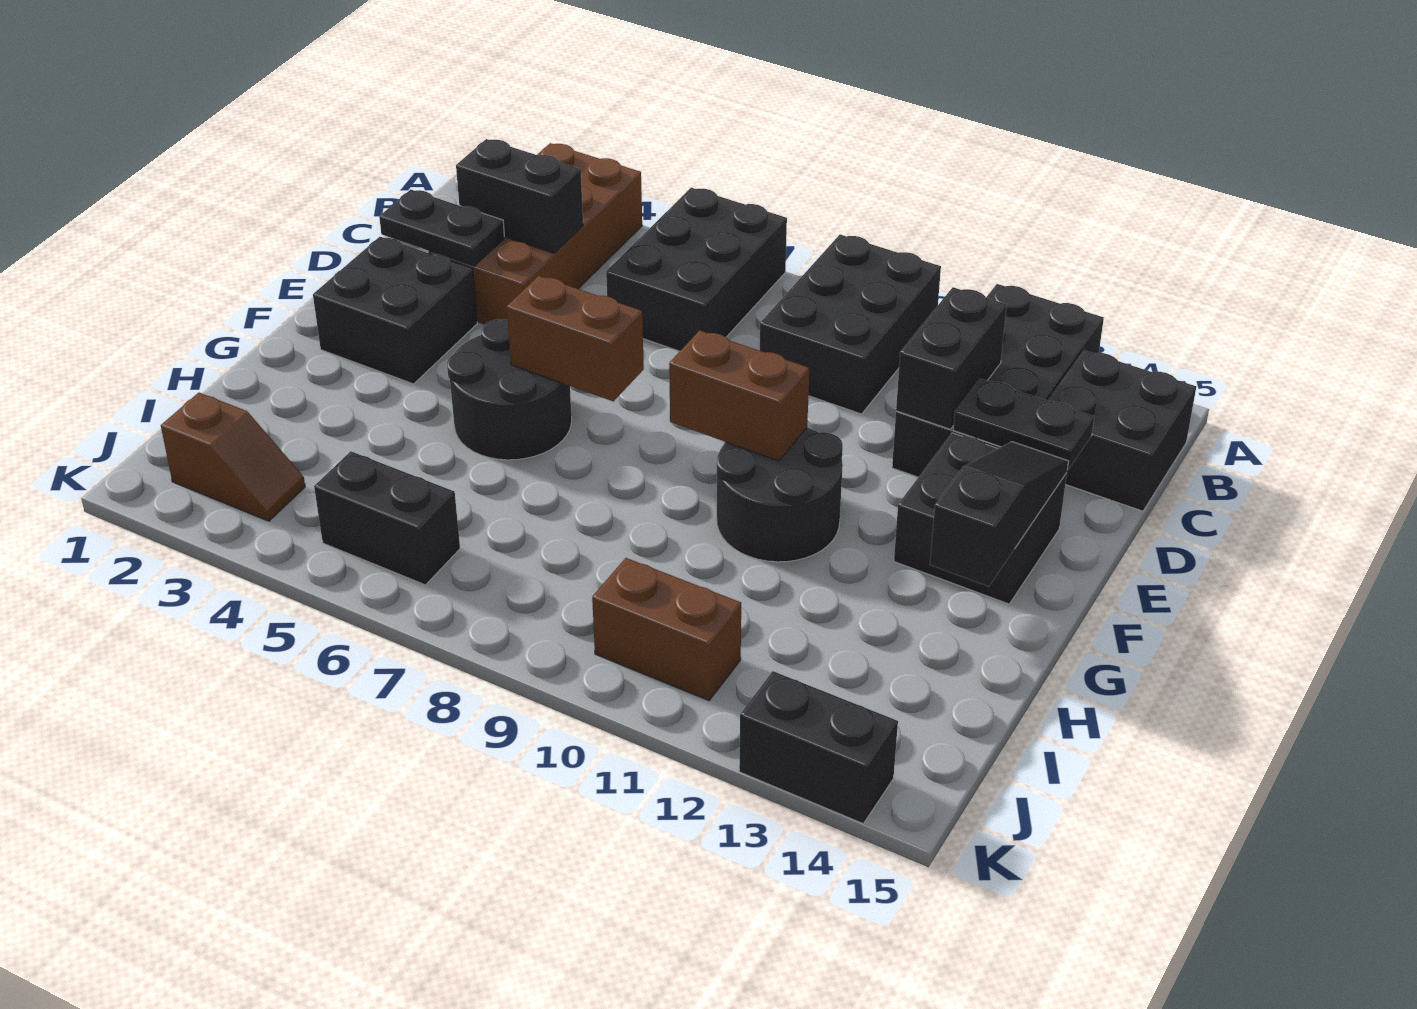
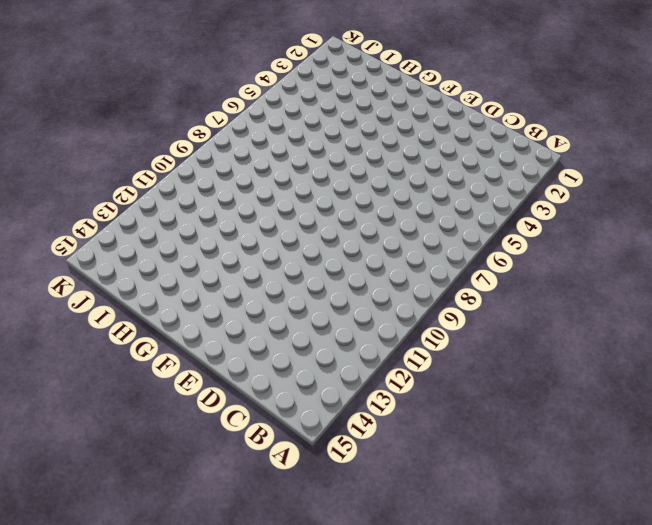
none -> brown brick A3:D4 level 1
none -> black brick A6:C7 level 1
none -> black brick A9:C10 level 1

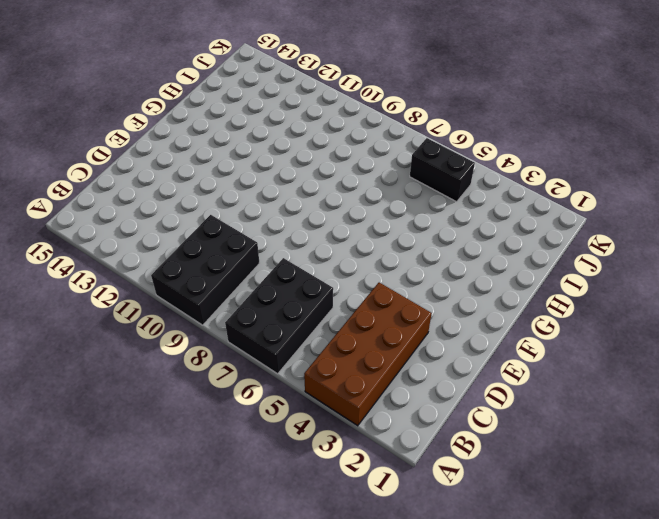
none -> black brick A12:D13 level 1
none -> black brick B14:C15 level 1
none -> black brick E2:F3 level 1

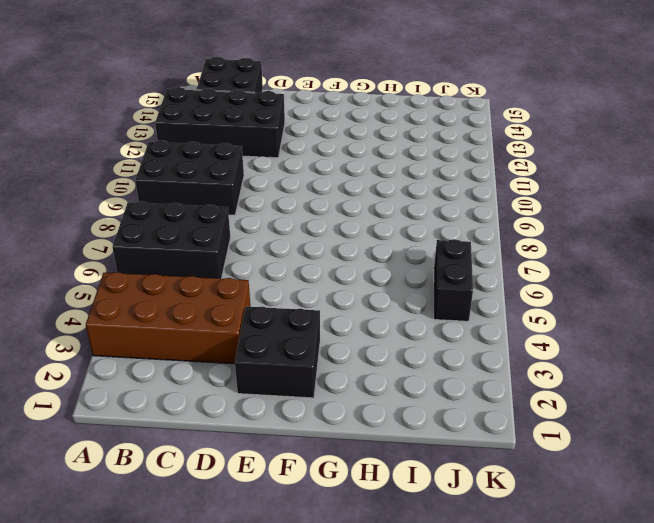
none -> black brick E13:F14 level 1
none -> black round brick F5:G6 level 1
none -> black round brick F10:G11 level 1

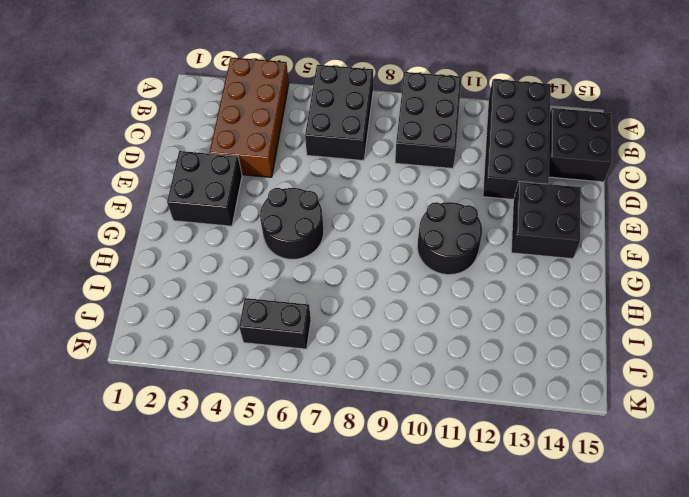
none -> brown slope J2:J3 level 1 top 2
none -> brown brick J10:J11 level 1
none -> black brick K13:K14 level 1

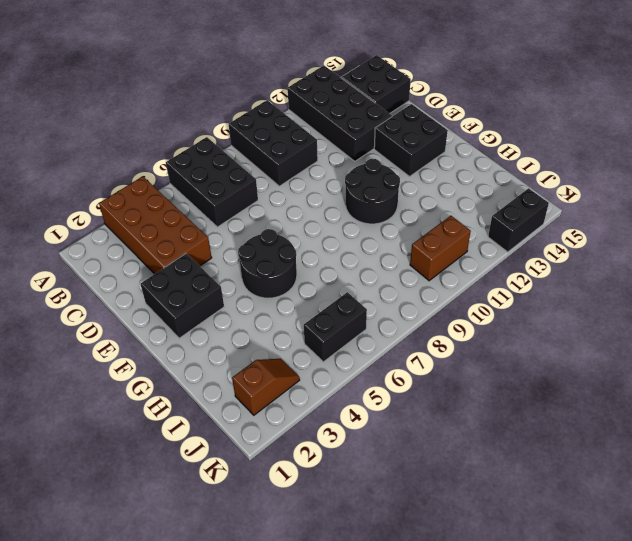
none -> black brick C3:C4 level 2
none -> black brick C12:D12 level 2
none -> black plate D2:D3 level 2

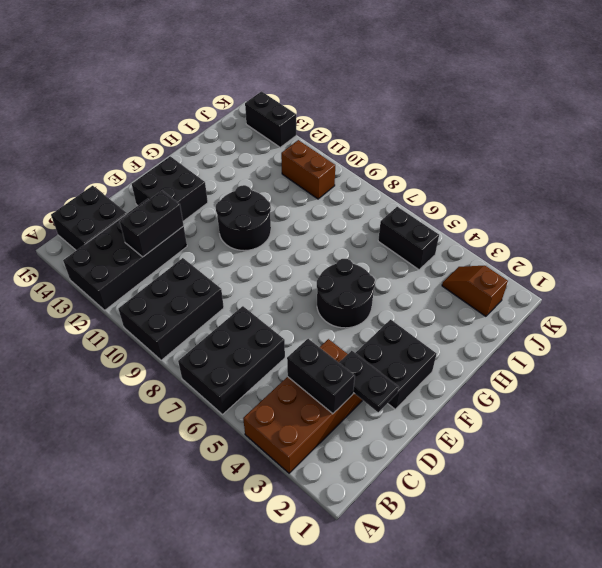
none -> black plate D13:D14 level 2
none -> black slope E14:G14 level 2 top G
none -> brown brick F6:F7 level 2

